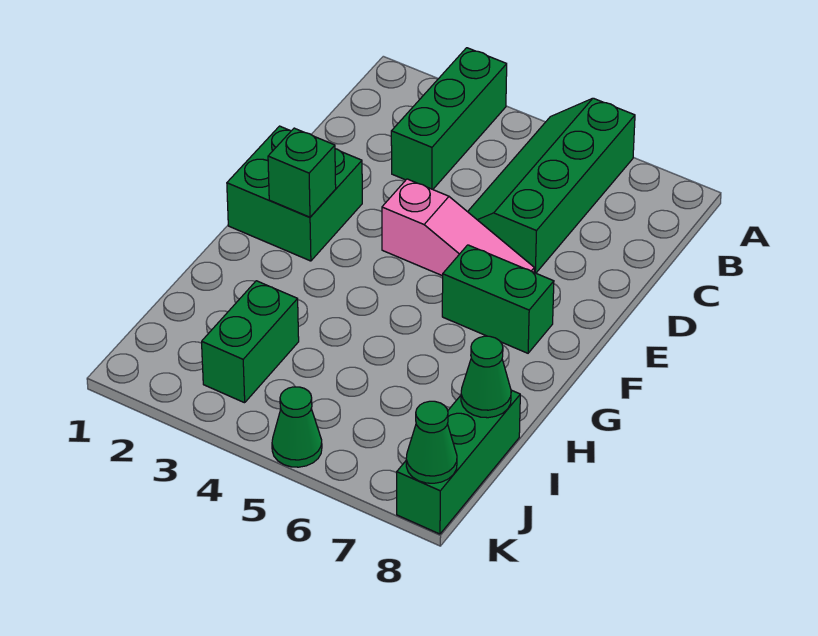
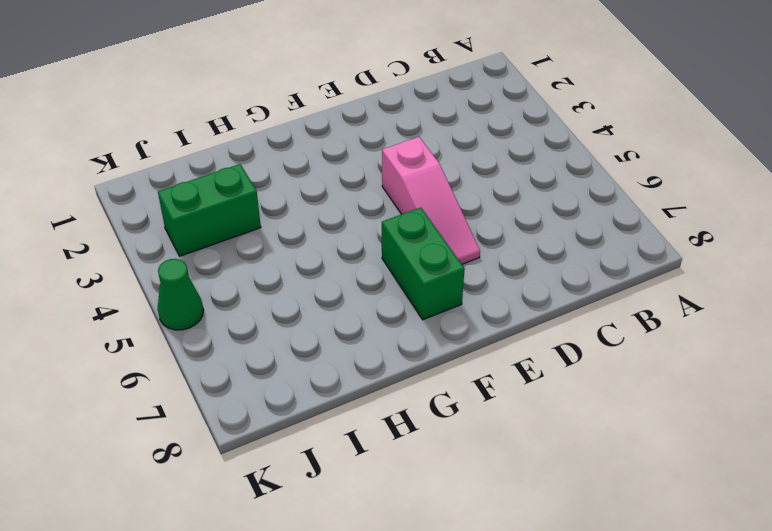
none -> green brick A3:C3 level 1
none -> green slope A5:D6 level 1 top 6

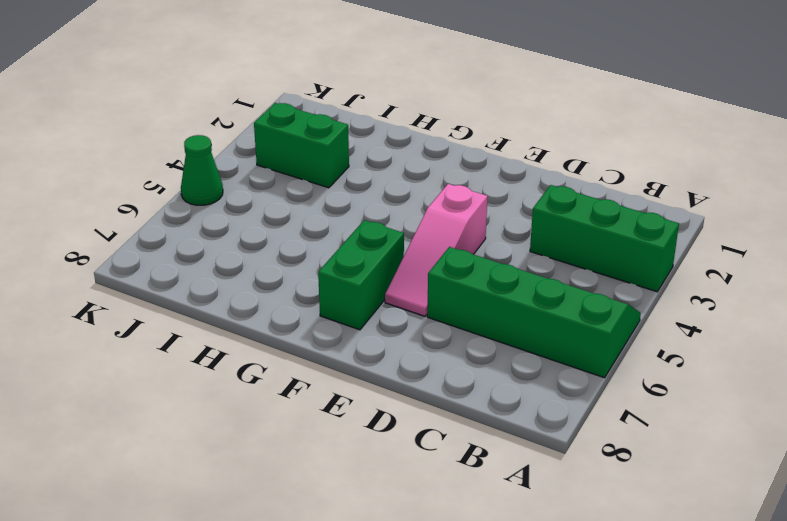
none -> green brick E1:F2 level 1
none -> green brick I8:K8 level 1

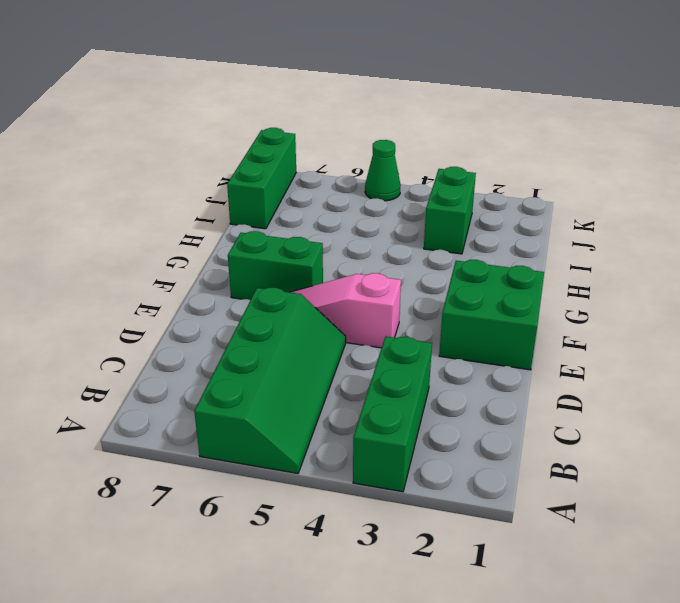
none -> green brick F2 level 2
none -> green cone I8 level 2

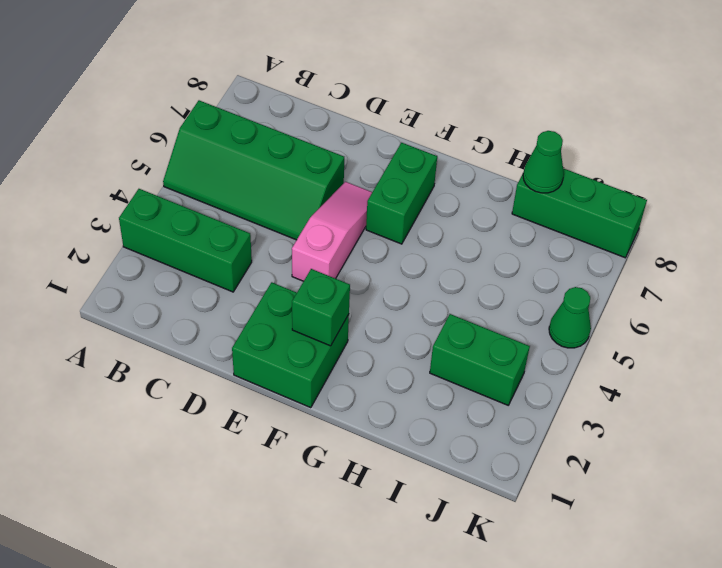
none -> green cone K8 level 2

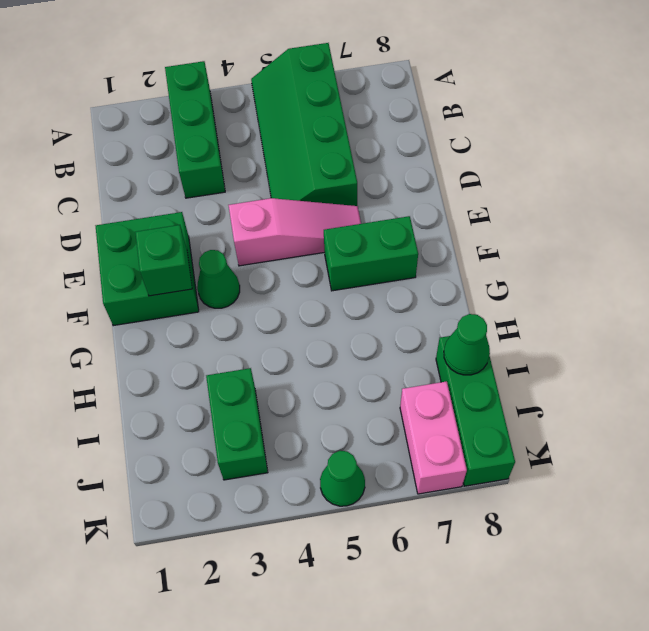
green cone F3 level 1 -> green cone K8 level 2
pink brick J7:K7 level 1 -> none

